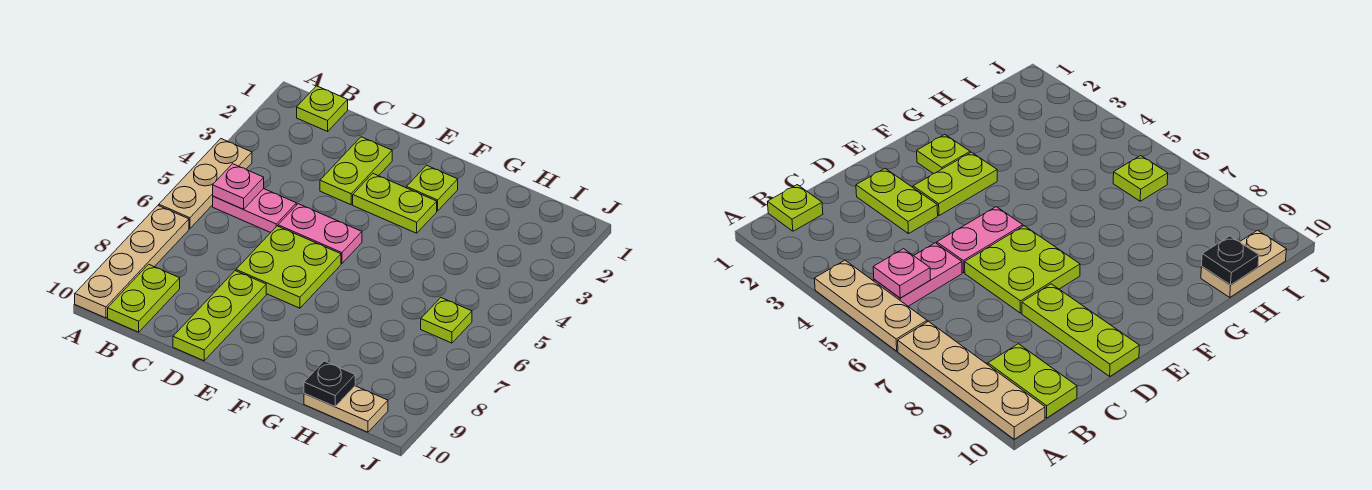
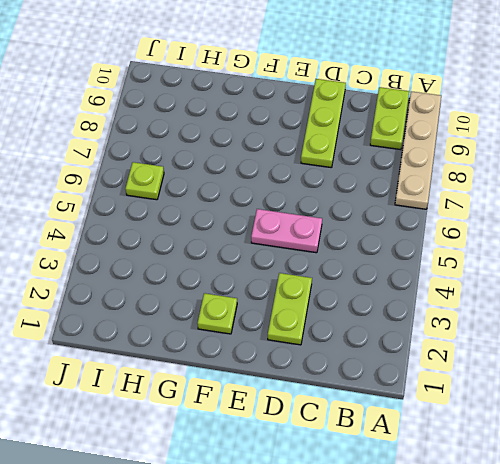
none -> tan plate A4:A6 level 1
none -> lime plate B1 level 1
none -> pink plate B5:C5 level 1

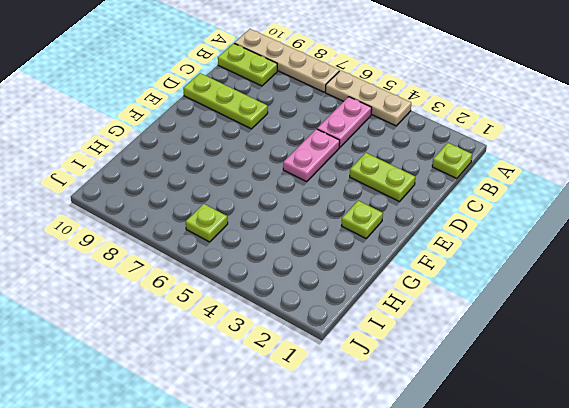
none -> lime plate D6:E7 level 1
none -> lime plate E3:F3 level 1
none -> tan plate H10:I10 level 1

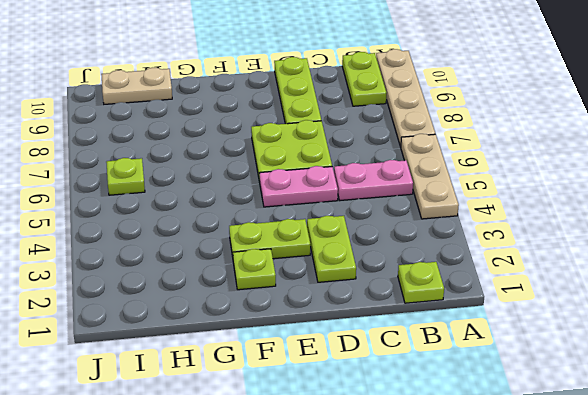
none -> pink plate B5 level 2
none -> black plate H10 level 2

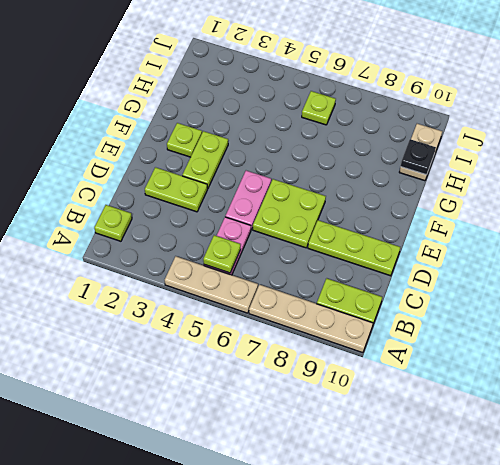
lime plate B5 level 2 -> pink plate B5 level 2

